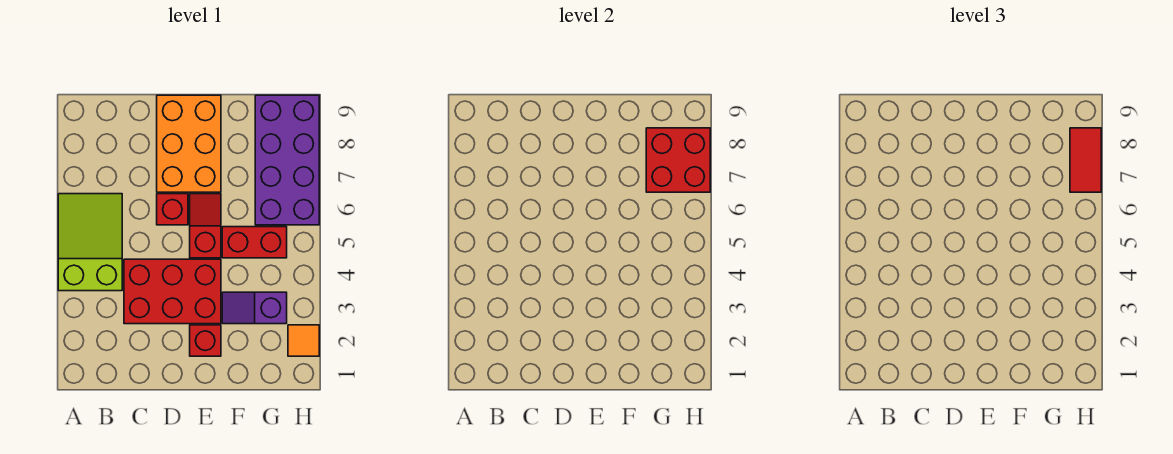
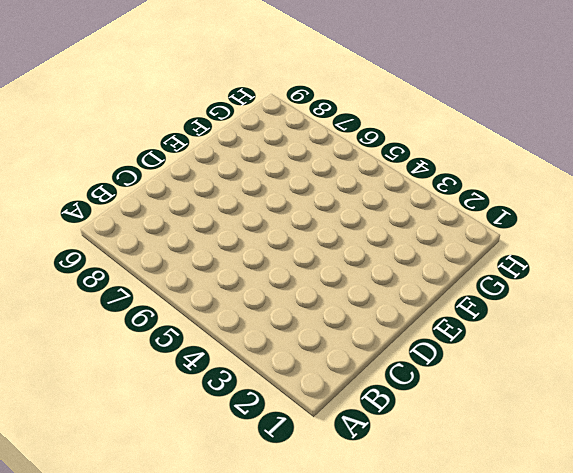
none -> lime slope A4:B6 level 1 top 4
none -> red brick C3:E4 level 1
none -> red brick D6 level 1

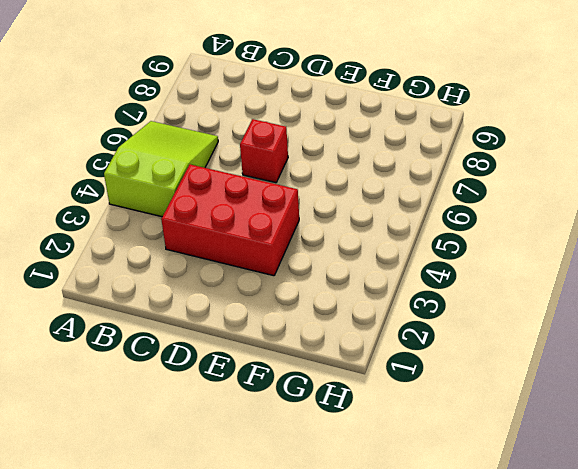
none -> orange brick D7:E9 level 1
none -> red brick E2 level 1
none -> red slope E5:E6 level 1 top 5

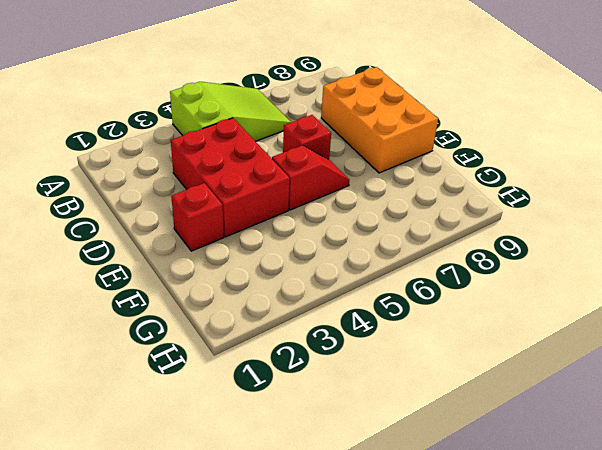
orange brick C8:E9 level 1 -> orange brick D7:E9 level 1
none -> purple slope F3:G3 level 1 top G
none -> red brick F5:G5 level 1
none -> purple brick G6:H9 level 1

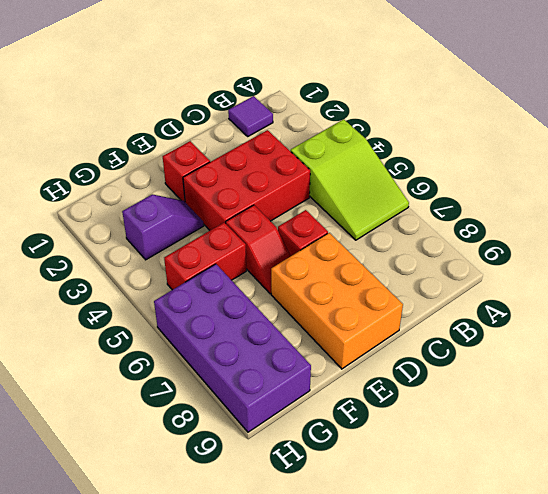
purple tile B1 level 1 -> none
none -> orange tile H2 level 1
none -> red brick G7:H8 level 2
none -> red tile H7:H8 level 3

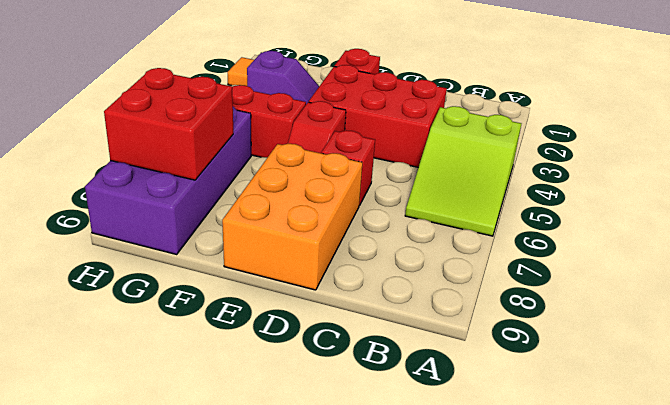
none -> red tile H7:H8 level 3

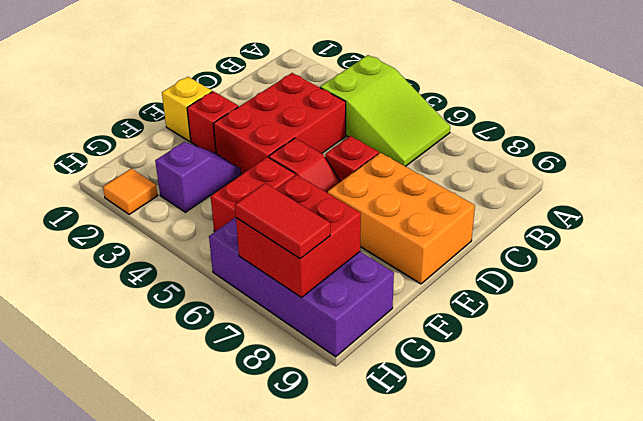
yellow brick E1 level 1 -> none

